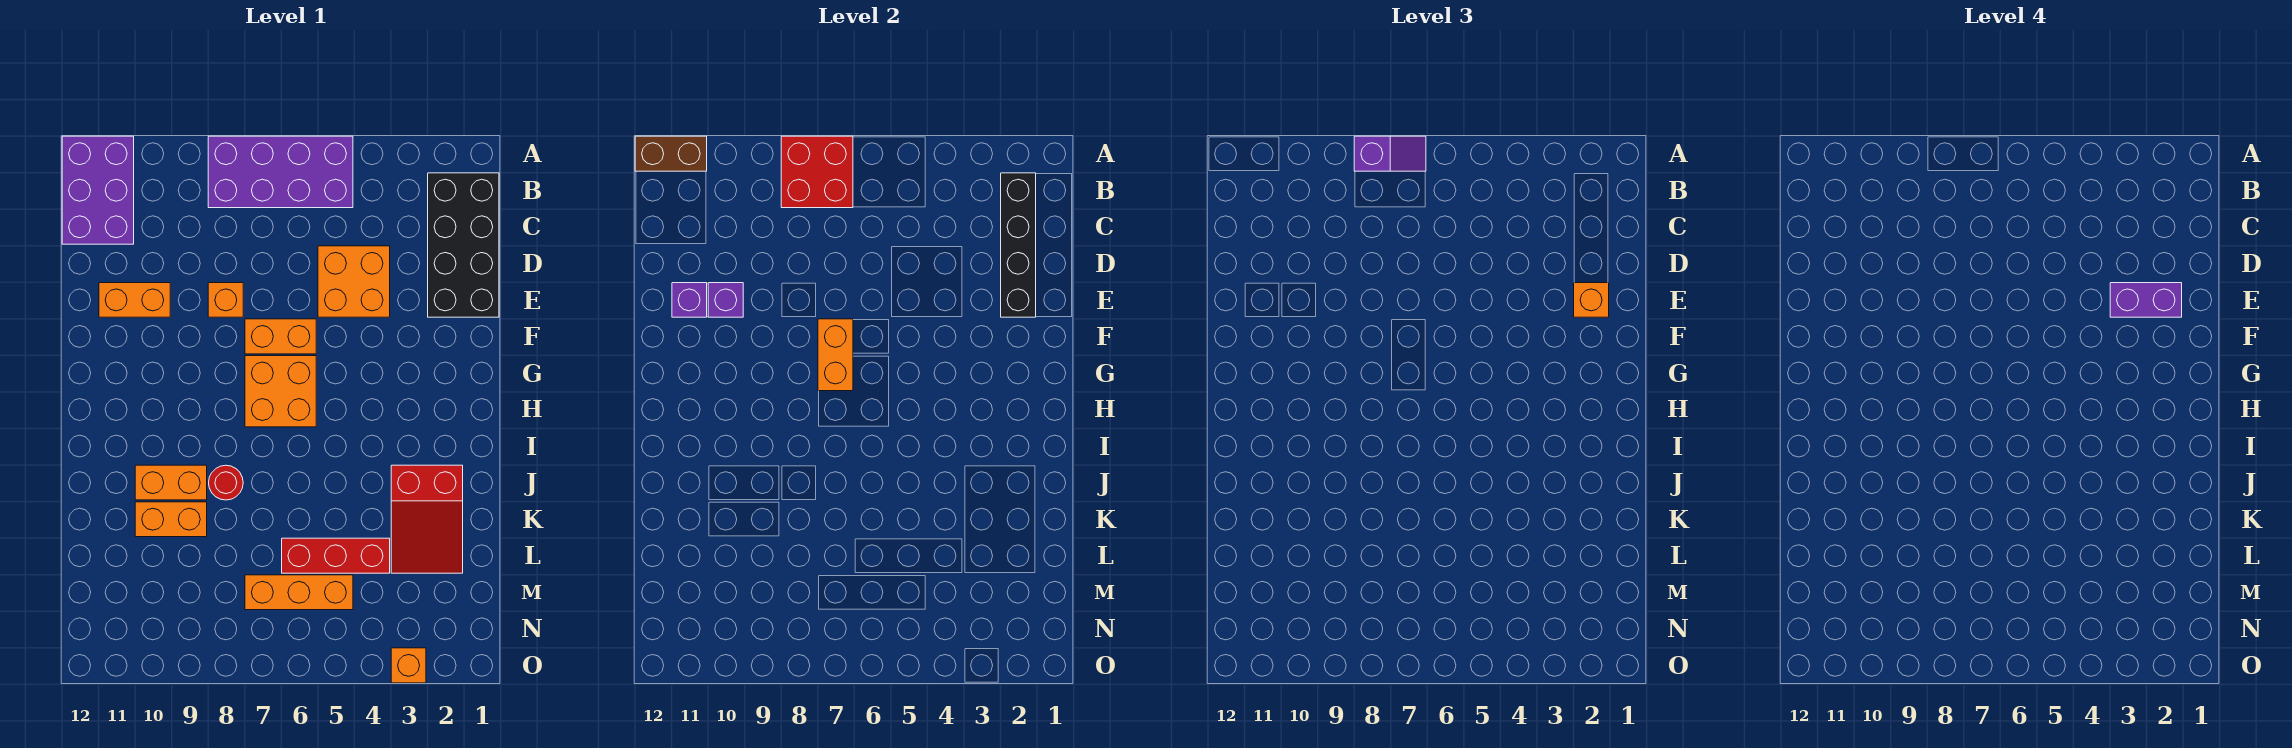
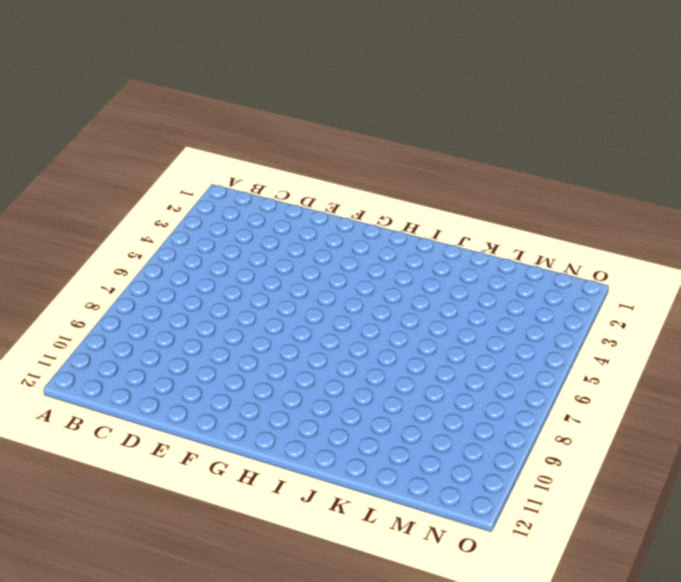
none -> purple brick A5:B8 level 1
none -> purple brick A11:C12 level 1
none -> black brick B1:E2 level 1

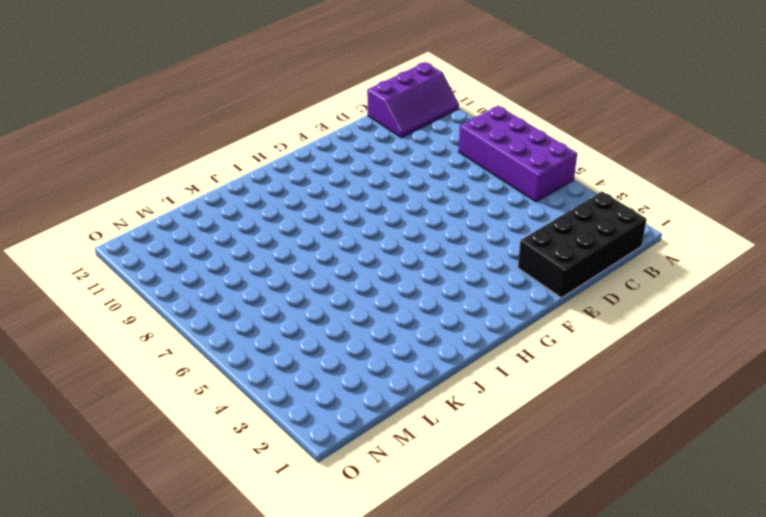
purple slope A11:C12 level 1 top 12 -> purple brick A11:C12 level 1
none -> orange brick D4:E5 level 1
none -> orange brick E8 level 1
none -> orange brick E10:E11 level 1

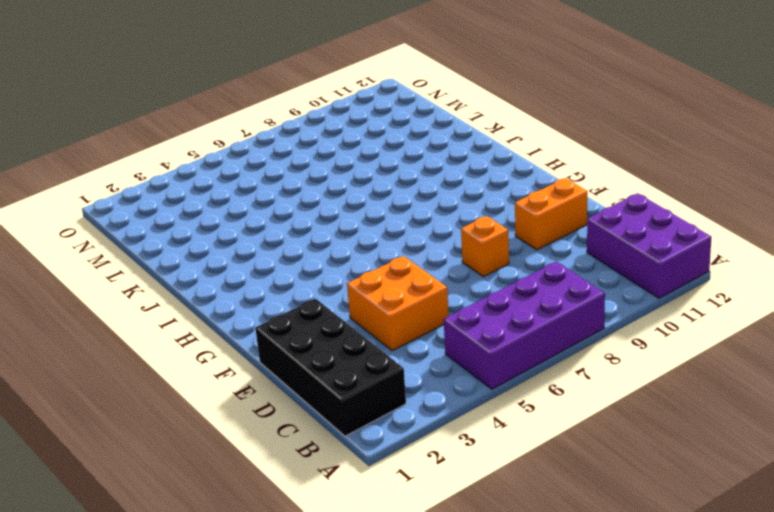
none -> orange brick F6:F7 level 1
none -> orange brick G6:H7 level 1
none -> red slope J2:L3 level 1 top J

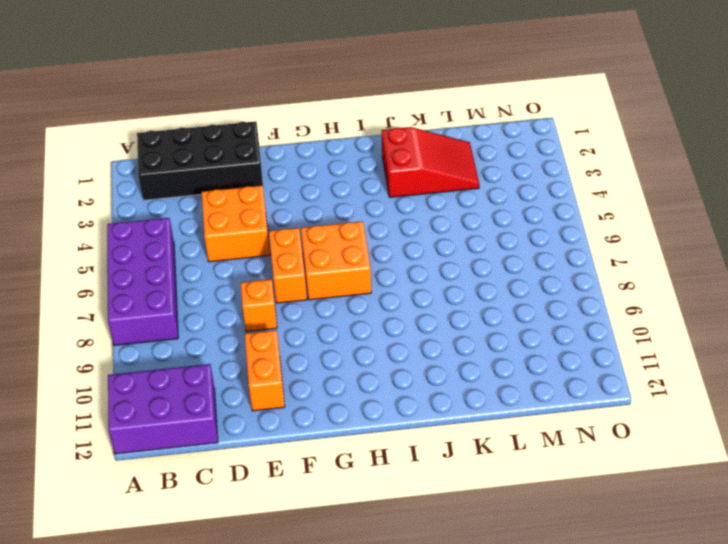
none -> red round brick J8 level 1
none -> orange brick J9:J10 level 1
none -> orange brick K9:K10 level 1

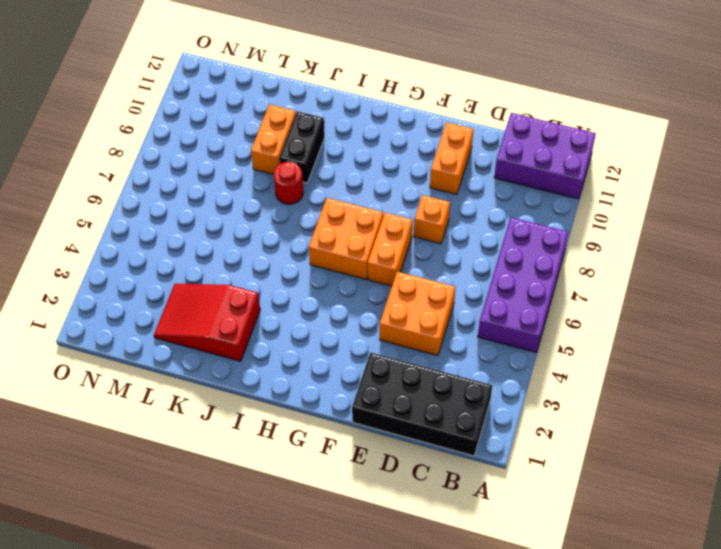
black brick J9:J10 level 1 -> orange brick J9:J10 level 1
none -> red brick L4:L6 level 1
none -> orange brick M5:M7 level 1
none -> orange brick O3 level 1

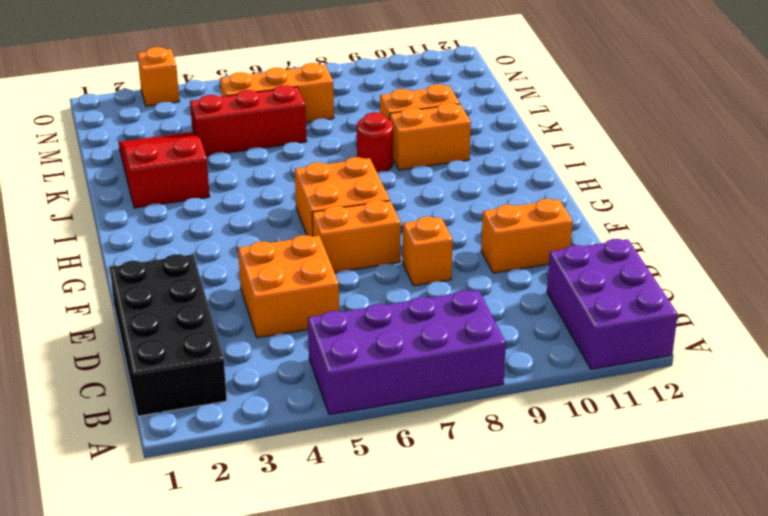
none -> red brick A7:B8 level 2
none -> brown brick A11:A12 level 2
none -> black brick B2:E2 level 2

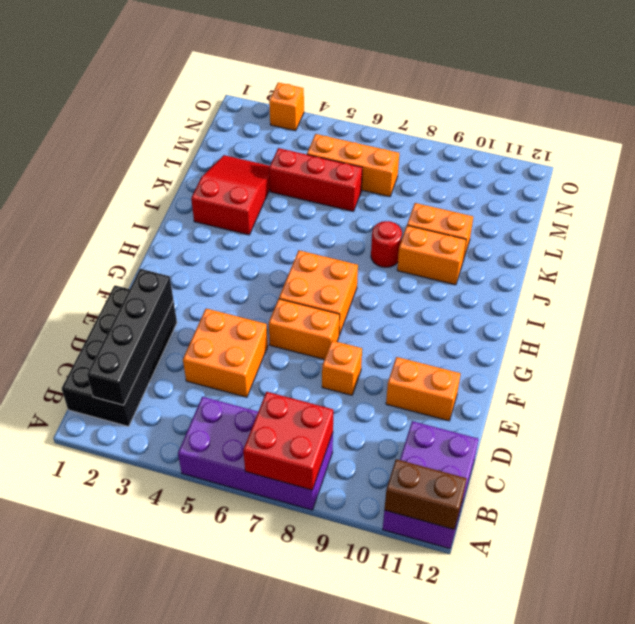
none -> purple brick E10 level 2
none -> purple brick E11 level 2
none -> orange brick F7:G7 level 2

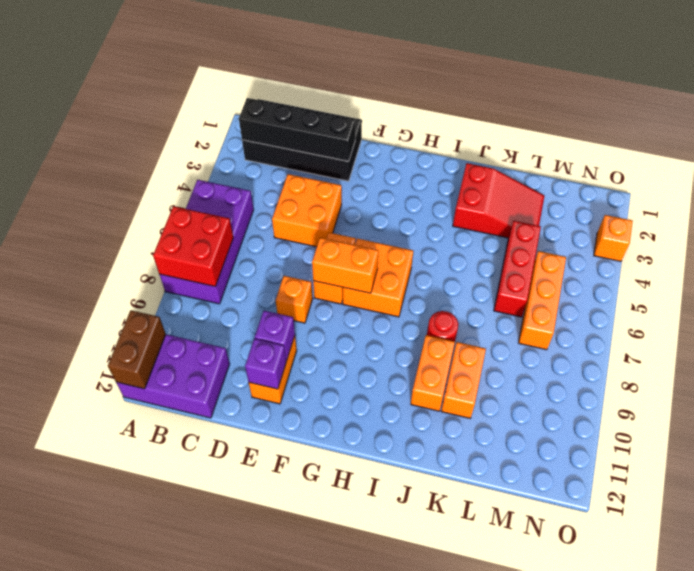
none -> purple slope A7:A8 level 3 top 8
none -> orange brick E2 level 3
none -> purple brick E2:E3 level 4

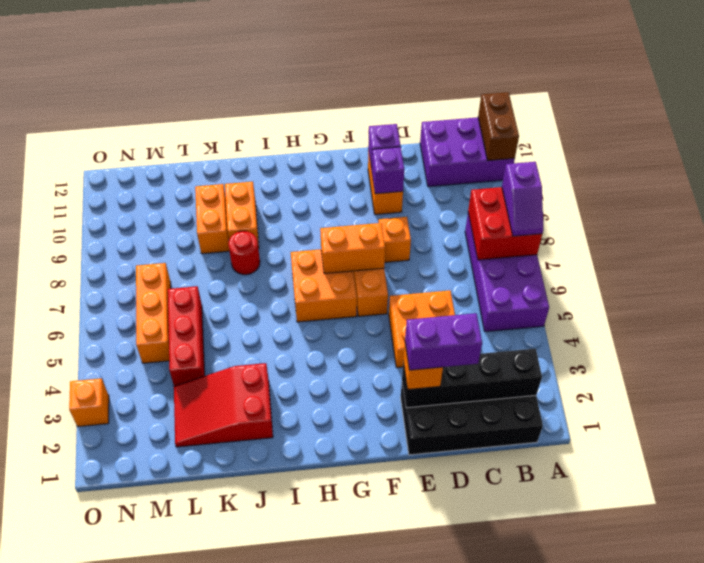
purple brick D2:E2 level 4 -> purple brick E2:E3 level 4

